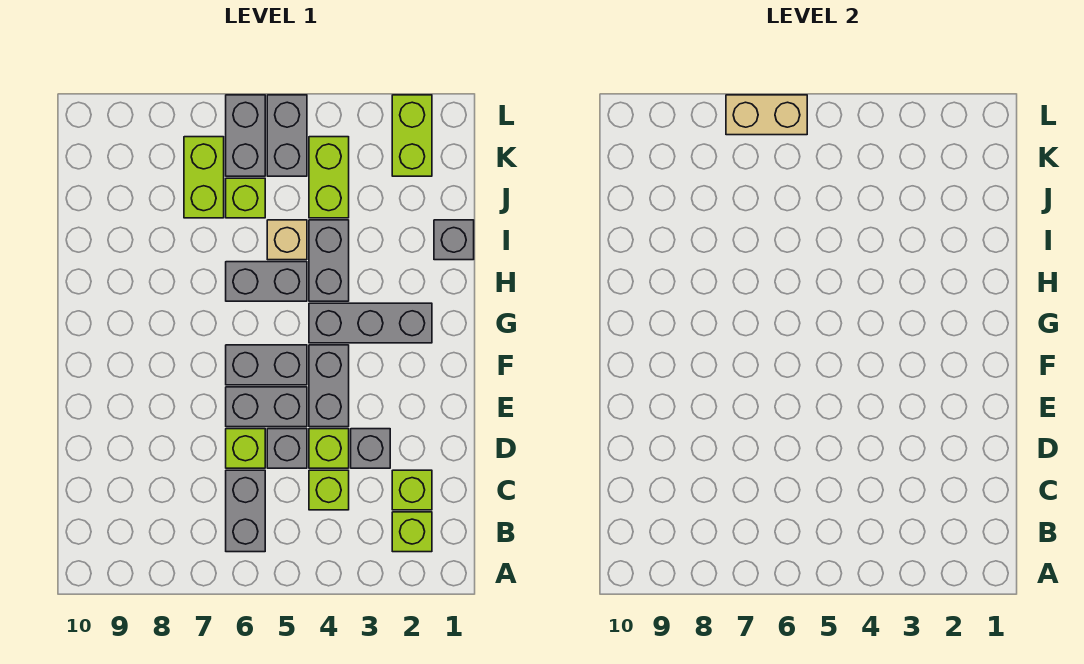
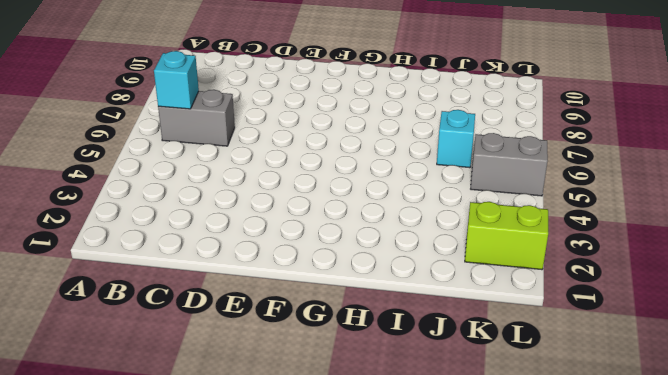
cyan brick B6 level 2 -> none
cyan brick J6 level 1 -> lime brick J6 level 1
none -> lime brick B2 level 1
none -> lime brick C2 level 1
none -> lime brick C4 level 1

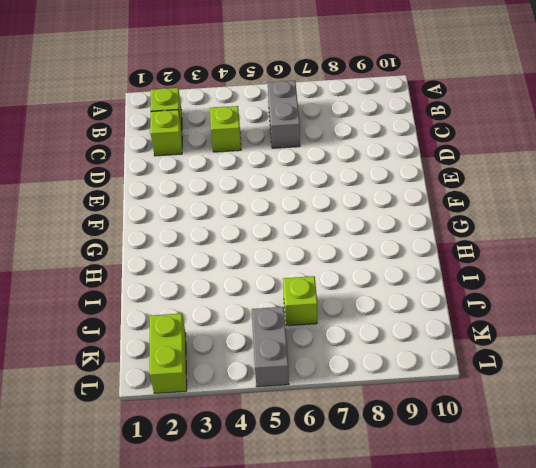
none -> grey brick D3 level 1
none -> lime brick D4 level 1
none -> grey brick D5 level 1

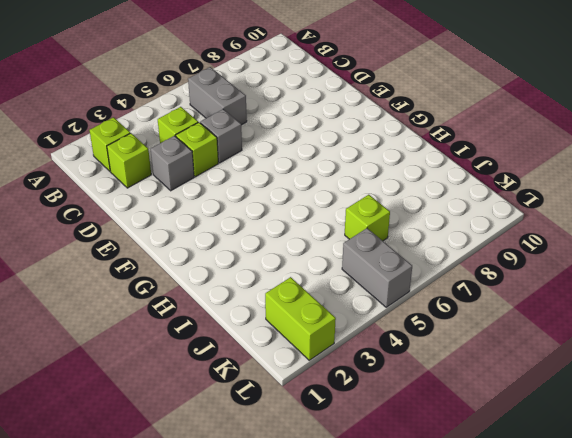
none -> lime brick D6 level 1
none -> grey brick E4:F4 level 1
none -> grey brick E5:E6 level 1

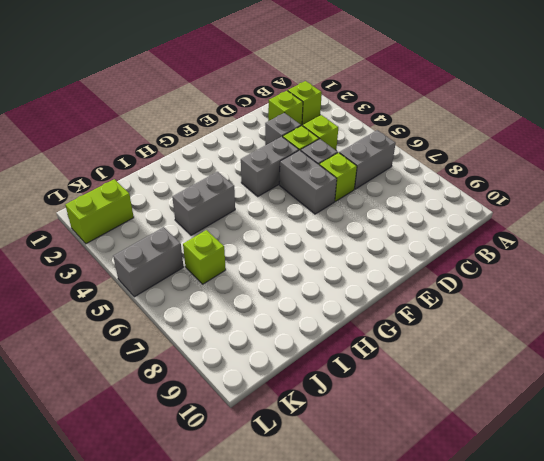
none -> grey brick F5:F6 level 1
none -> grey brick G2:G4 level 1
none -> grey brick H5:H6 level 1

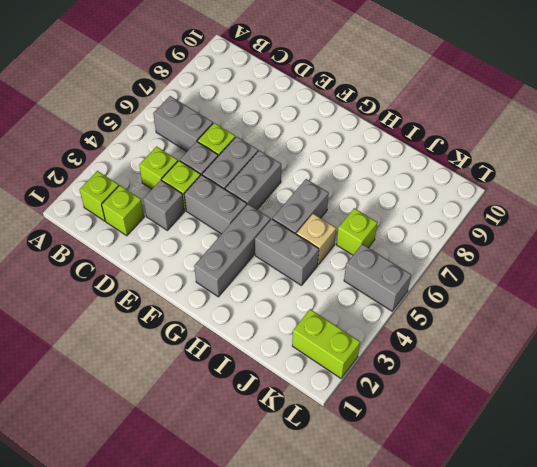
none -> grey brick I1 level 1
none -> lime brick J4:K4 level 1
none -> lime brick J7:K7 level 1

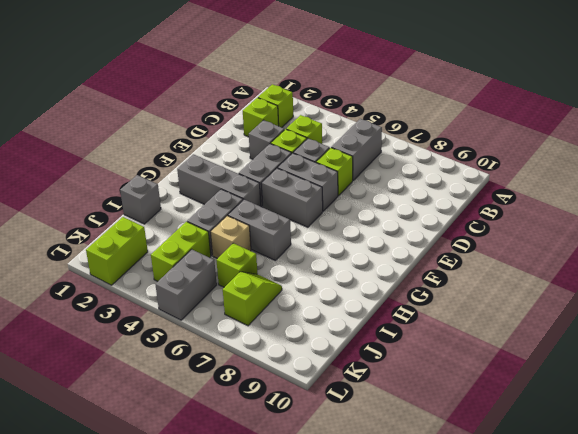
lime slope J7:K7 level 1 top K -> lime brick J7:K7 level 1
none -> grey brick K6:L6 level 1
none -> tan brick L6:L7 level 2

